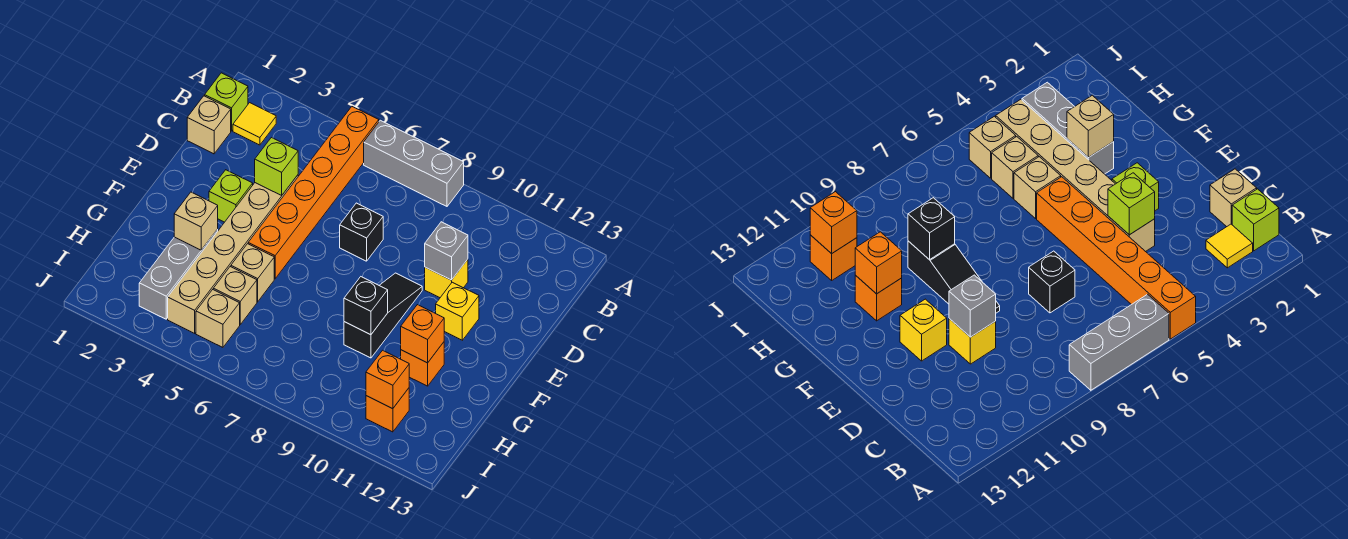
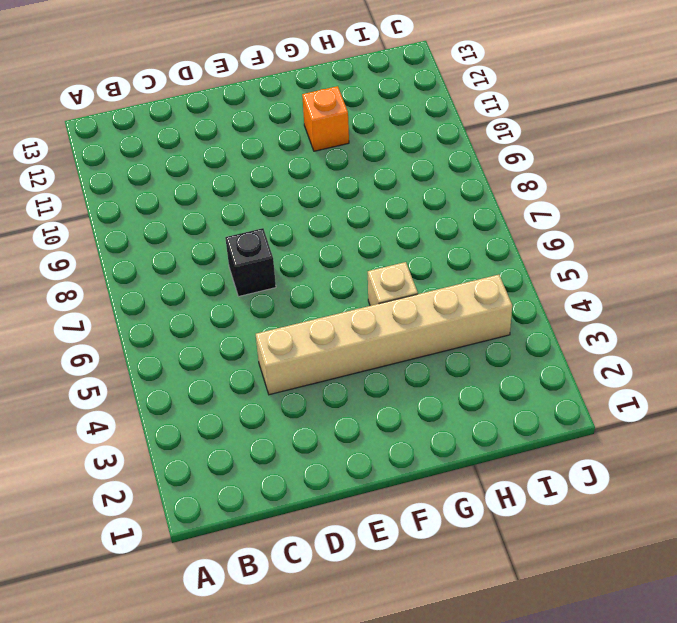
none -> orange brick A5:F5 level 1
none -> grey brick A6:A8 level 1
none -> lime brick B1 level 1

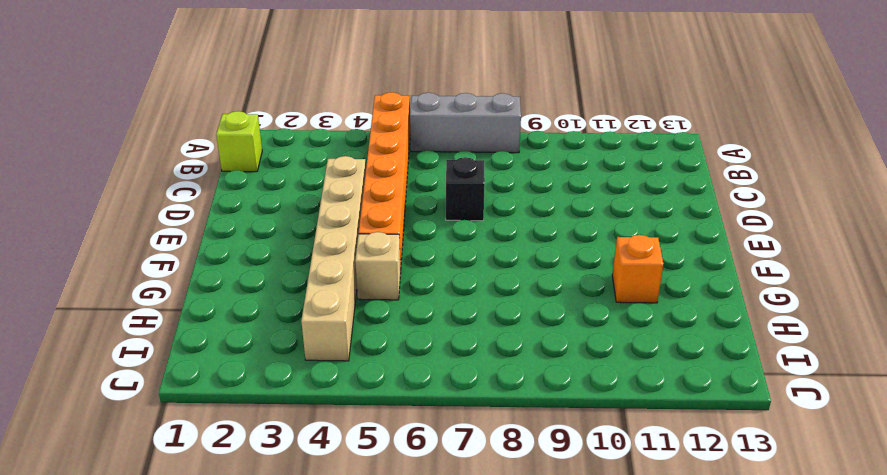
none -> yellow tile B2 level 1
none -> tan brick C1 level 1
none -> yellow brick D10 level 1

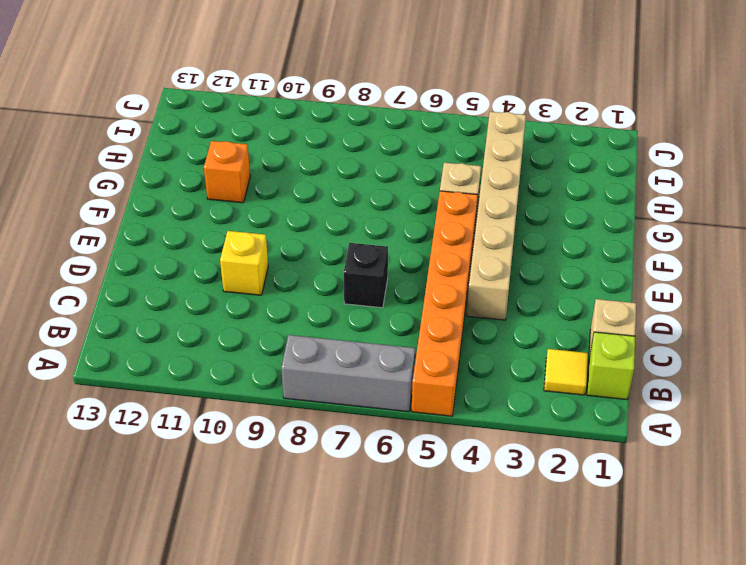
none -> lime brick E3 level 1
none -> black slope E9:G9 level 1 top G
none -> yellow brick E11 level 1

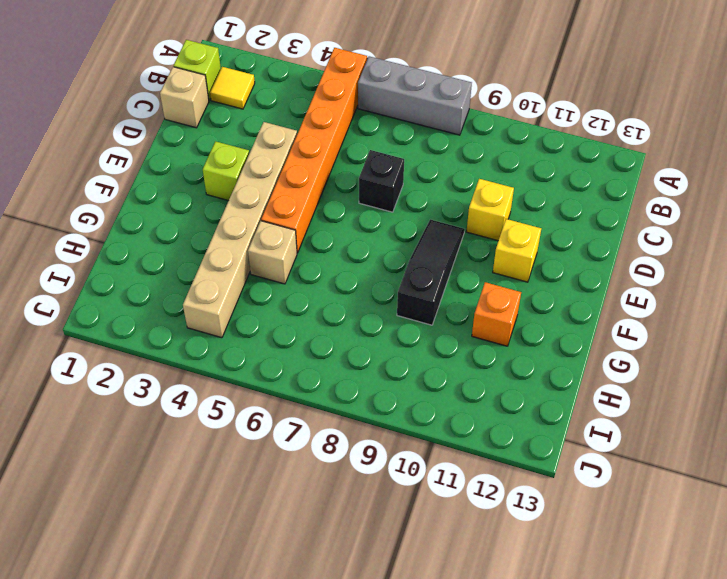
none -> grey brick G3:I3 level 1
none -> tan brick H5 level 1
none -> tan brick I5 level 1

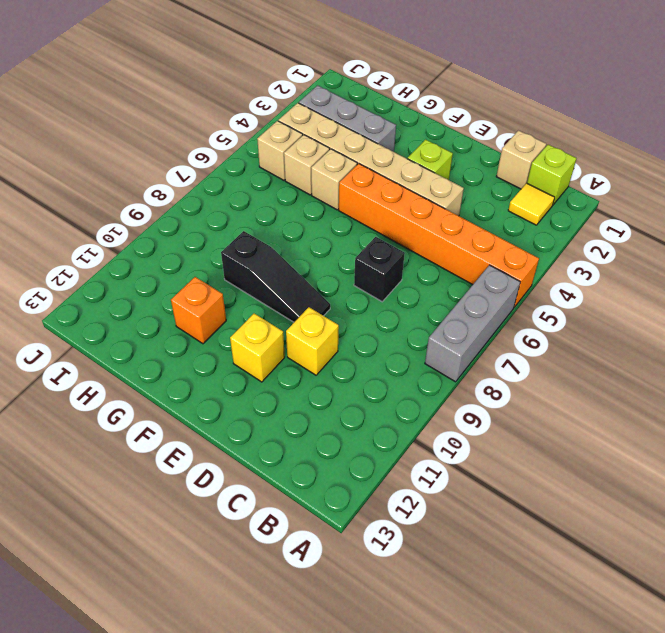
none -> orange brick I11 level 1
none -> lime brick D4 level 2
none -> grey brick D10 level 2

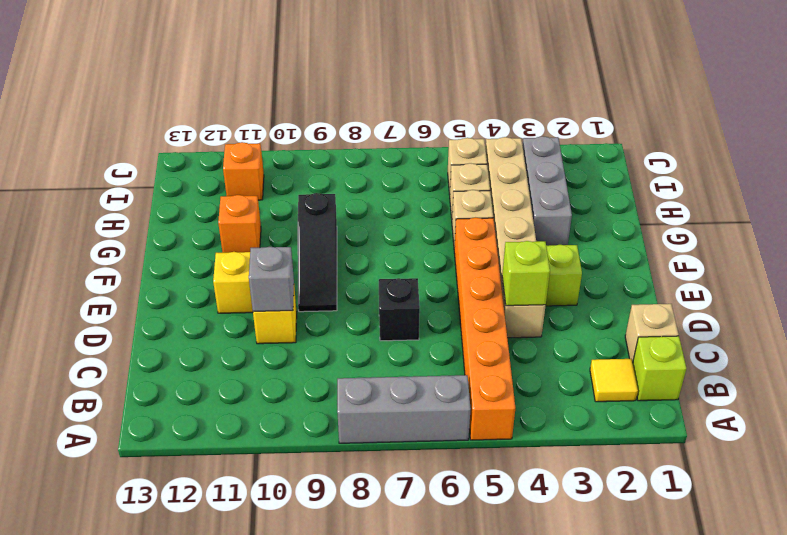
none -> tan brick G3 level 2
none -> black brick G9 level 2
none -> orange brick G11 level 2

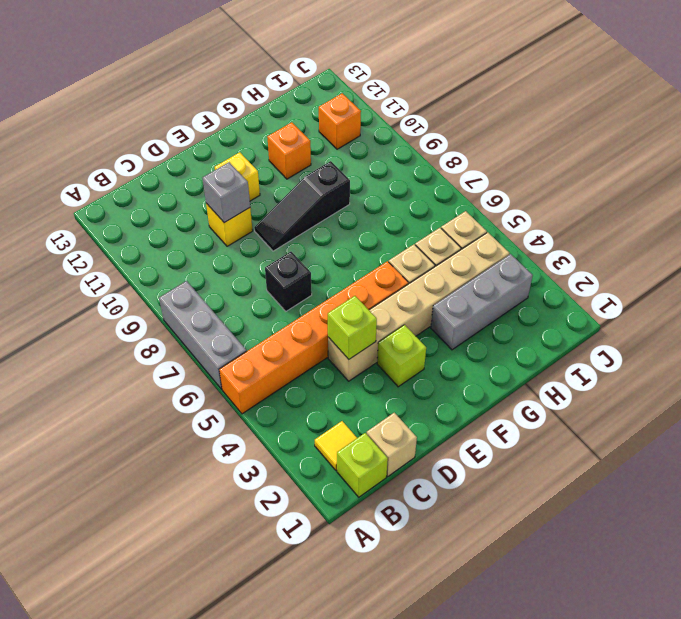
none -> tan brick G3 level 2
none -> black brick G9 level 2
none -> orange brick G11 level 2

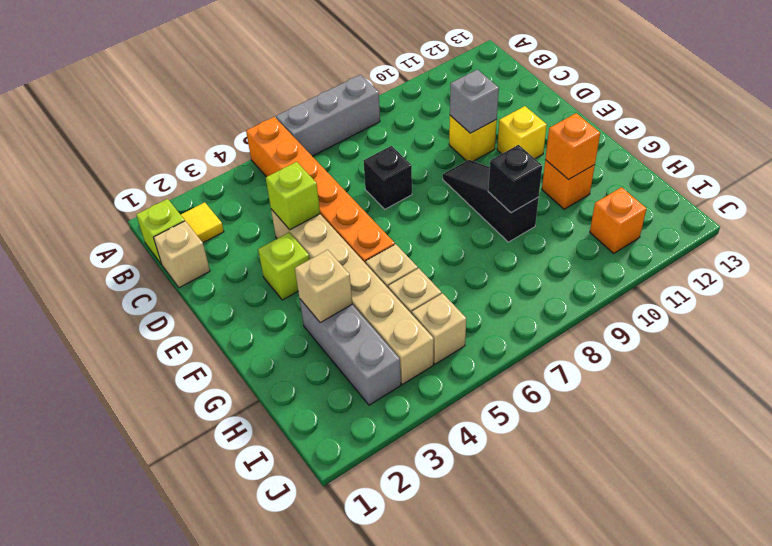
none -> orange brick I11 level 2

